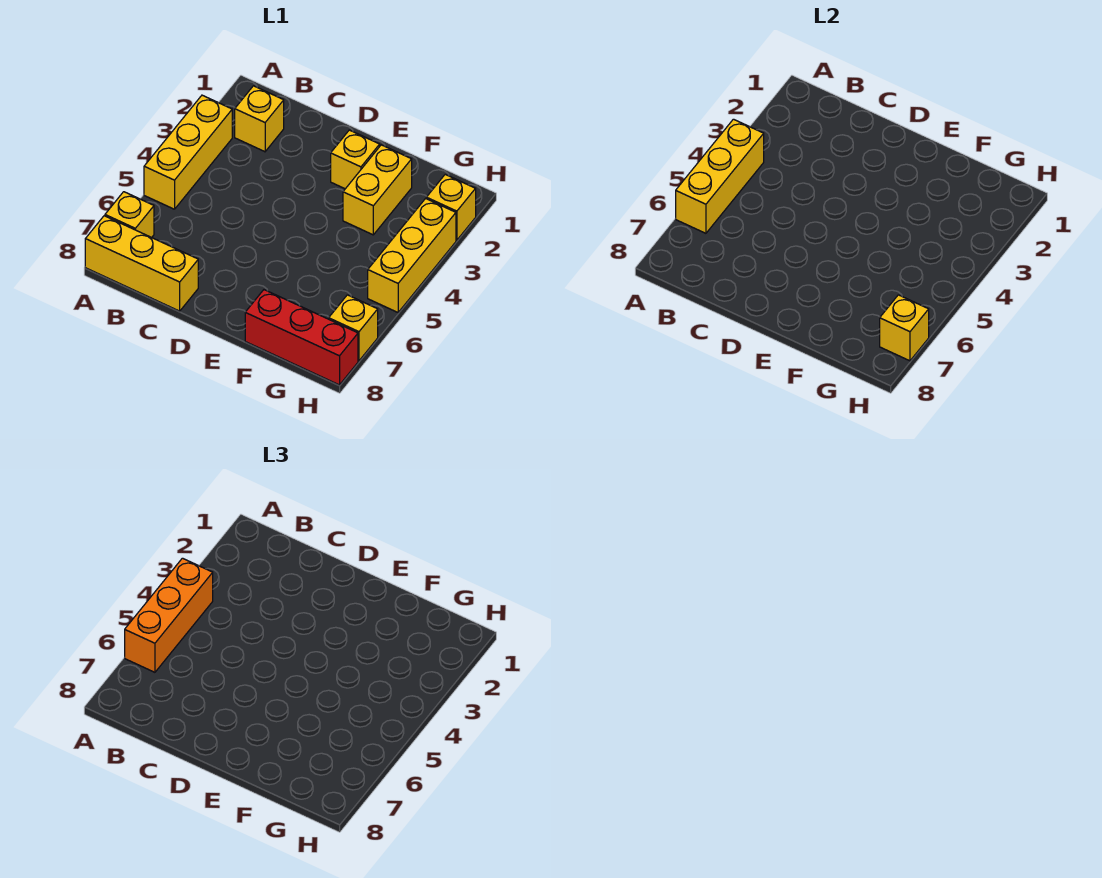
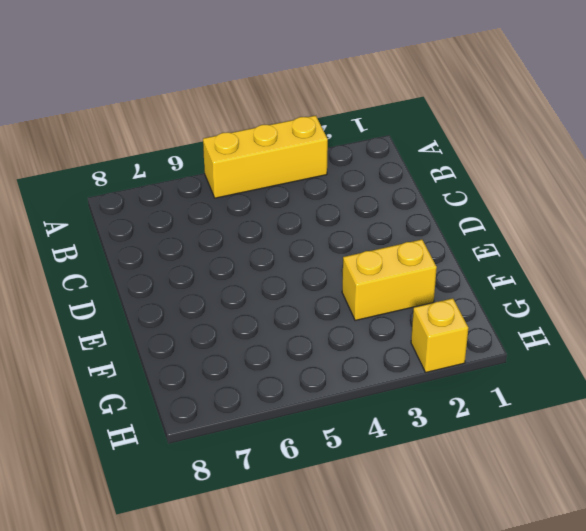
none -> yellow brick A7 level 1
none -> yellow brick A8:C8 level 1
none -> yellow brick B2 level 1

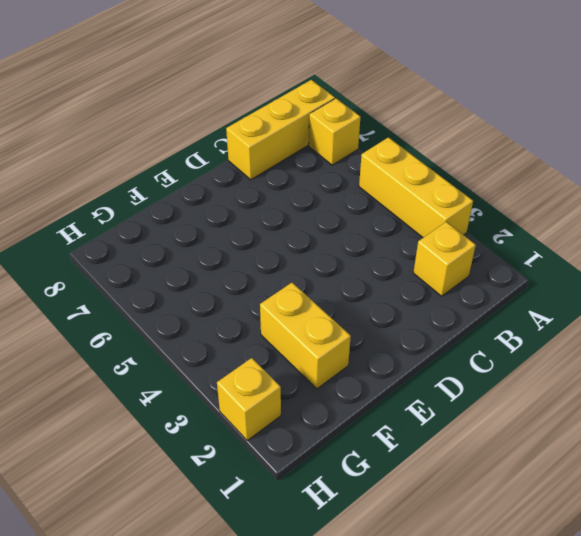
none -> yellow brick E2 level 1
none -> red brick F8:H8 level 1
none -> yellow brick H3:H5 level 1

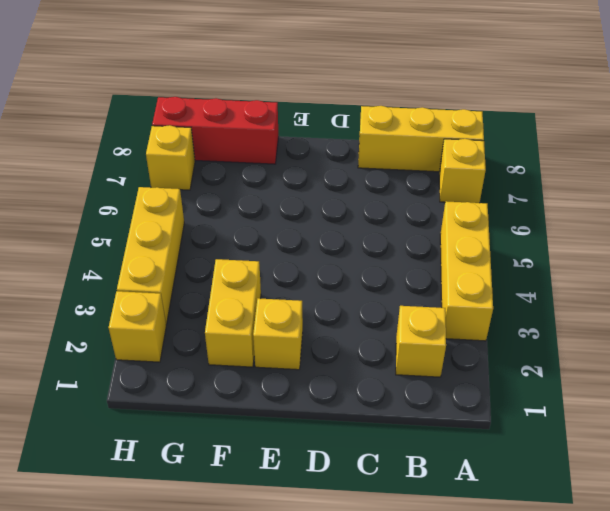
none -> yellow brick A4:A6 level 2
none -> yellow brick H7 level 2
none -> orange brick A4:A6 level 3

